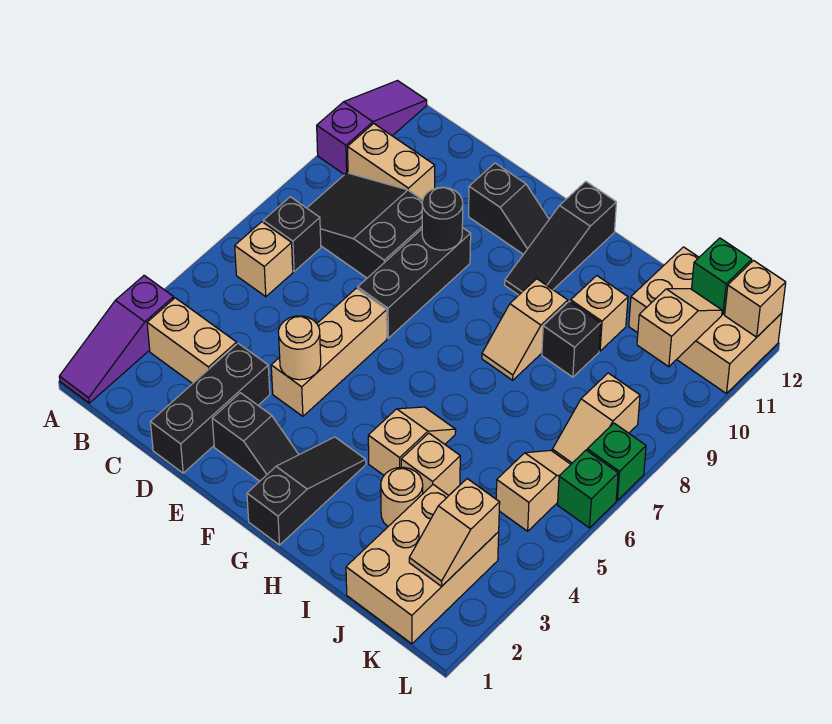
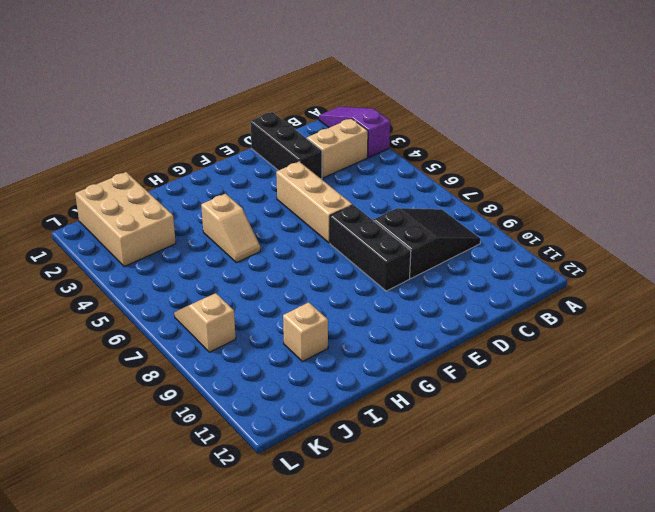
none -> purple slope A10:A12 level 1 top 10
none -> tan brick B6 level 1
none -> black brick B7 level 1
none -> tan brick B10:C10 level 1

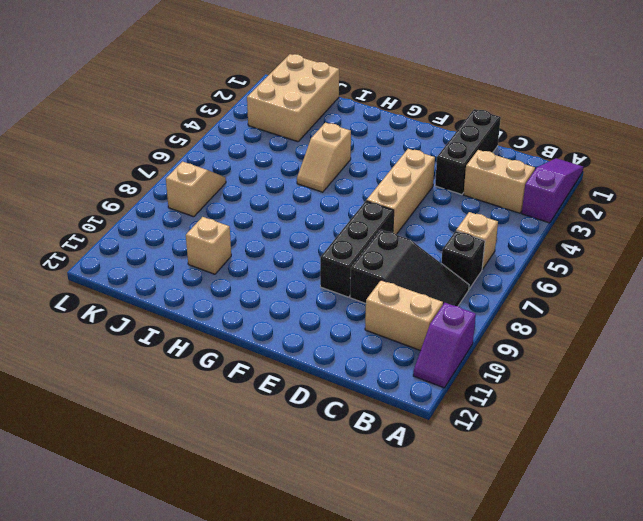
purple slope A10:A11 level 1 top 10 -> purple slope A10:A12 level 1 top 10
none -> black slope E2:F2 level 1 top E
none -> black slope E11:F11 level 1 top E
none -> black slope G1:G3 level 1 top 1
none -> black slope G10:G12 level 1 top 12

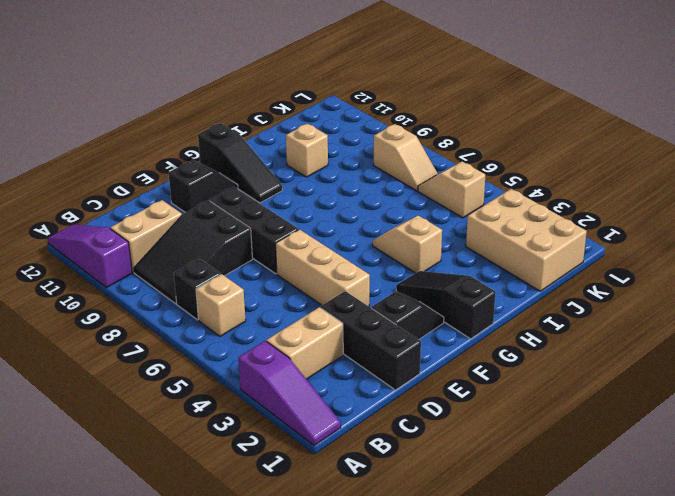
none -> tan slope H8:H9 level 1 top 9
none -> tan round brick I3 level 1
none -> tan brick I4 level 1
none -> black brick I9 level 1

